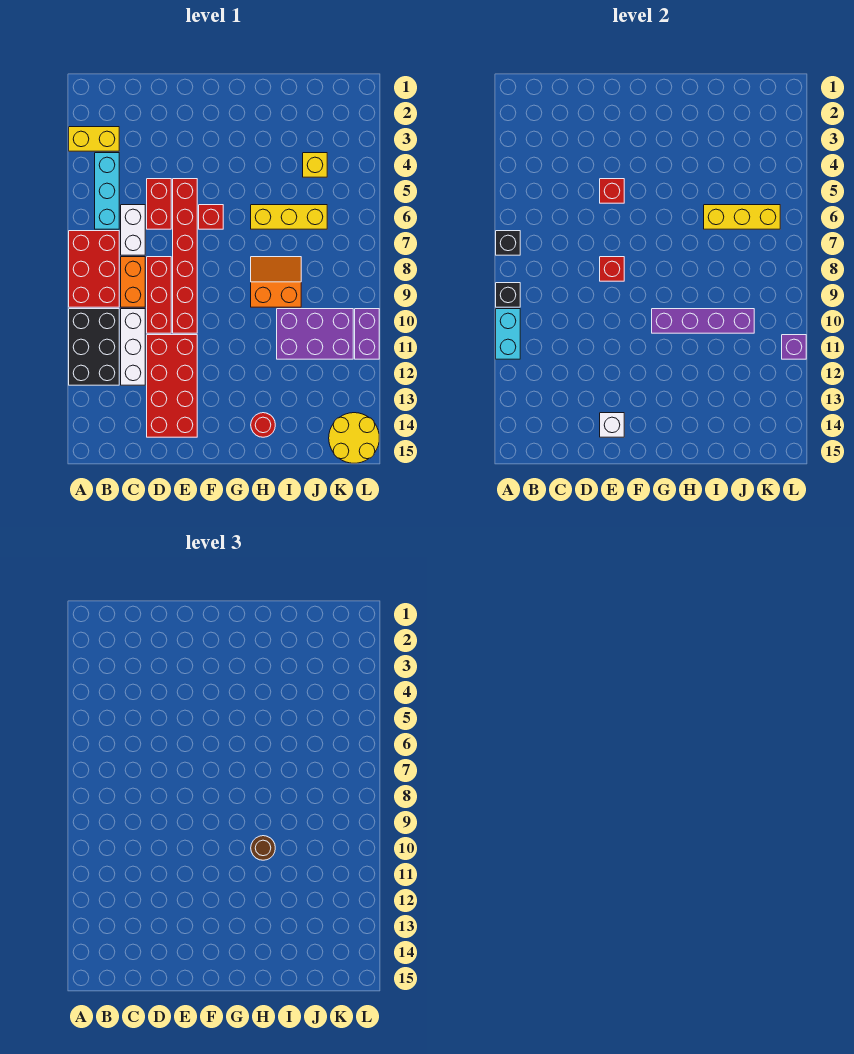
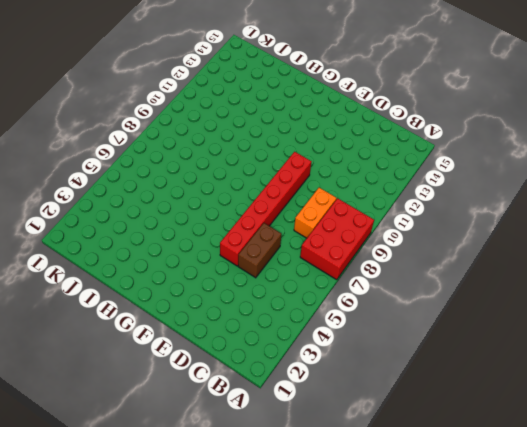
brown brick D5:D6 level 1 -> red brick D5:D6 level 1
none -> yellow brick A3:B3 level 1
none -> black brick A10:B12 level 1
none -> cyan brick B4:B6 level 1

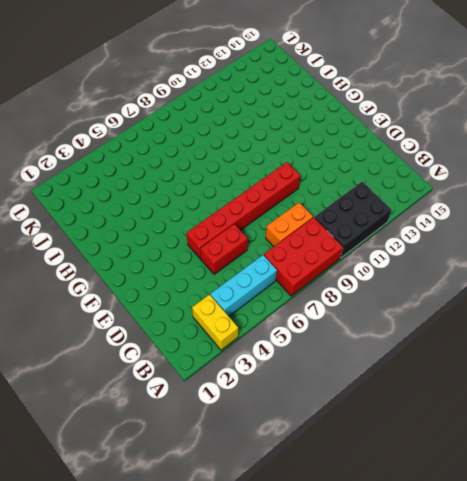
none -> white brick C6:C7 level 1
none -> white brick C10:C12 level 1
none -> red brick D8:D10 level 1

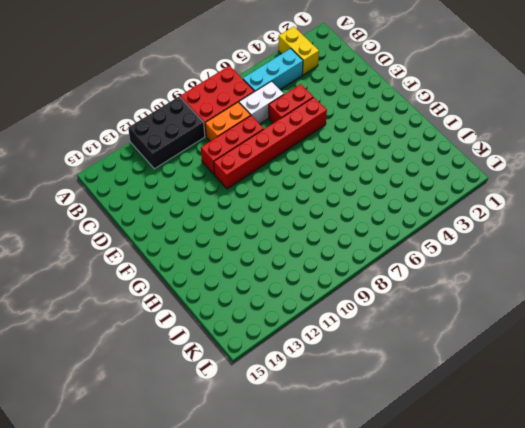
none -> white brick C10:C12 level 1
none -> red brick D11:E14 level 1
none -> red brick F6 level 1

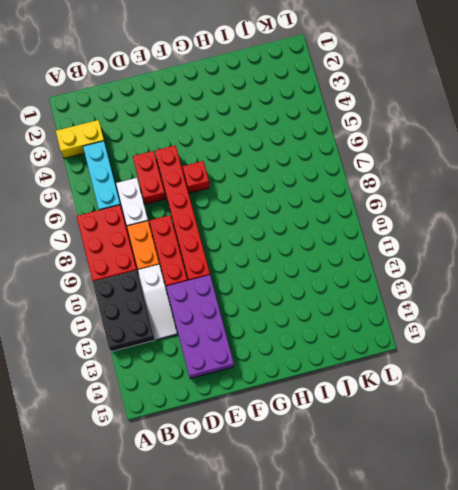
white slope C10:C12 level 1 top 10 -> white brick C10:C12 level 1
purple brick D11:E14 level 1 -> red brick D11:E14 level 1
none -> yellow brick H6:J6 level 1
none -> orange slope H8:I9 level 1 top 9
none -> red round brick H14 level 1

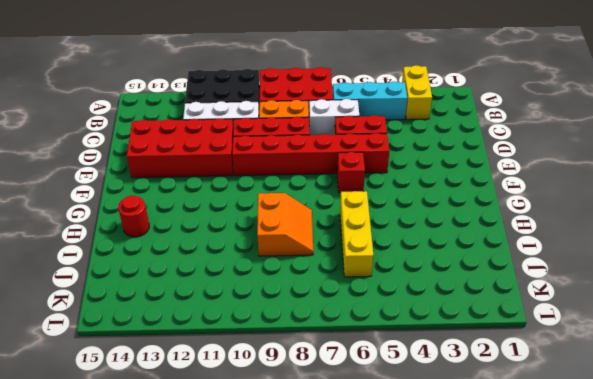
none -> purple brick I10:K11 level 1
none -> yellow brick J4 level 1
none -> yellow round brick K14:L15 level 1

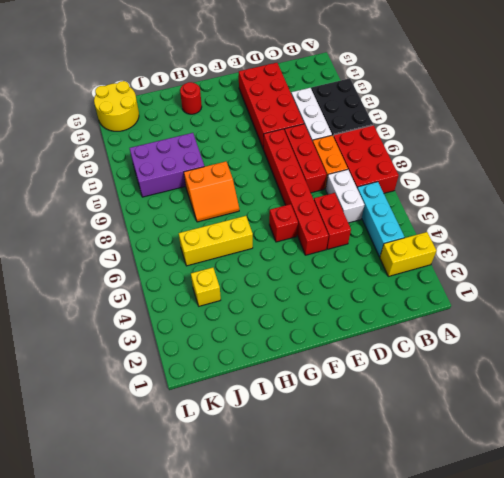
none -> purple brick L10:L11 level 1
none -> black brick A7 level 2
none -> black brick A9 level 2

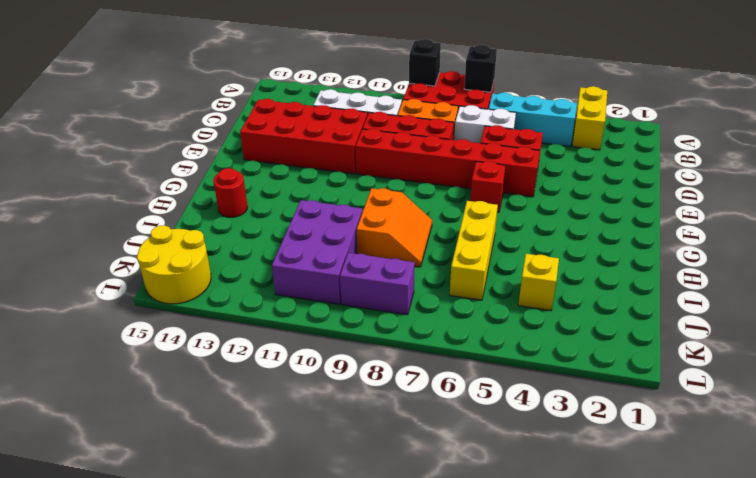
purple brick K8:K9 level 1 -> purple brick L10:L11 level 1
none -> black brick A10:B12 level 1
none -> cyan brick A10:A11 level 2
none -> red brick E5 level 2

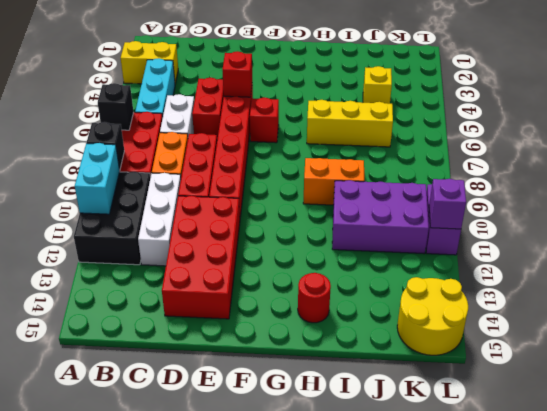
none -> red brick E8 level 2
none -> white brick E14 level 2
none -> purple brick G10:J10 level 2

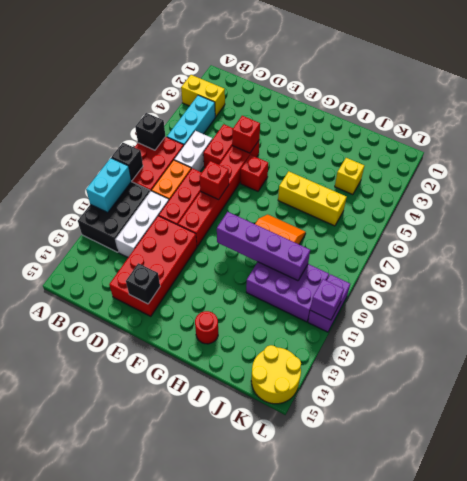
black brick E14 level 2 -> white brick E14 level 2
none -> yellow brick I6:K6 level 2
none -> brown round brick H10 level 3

